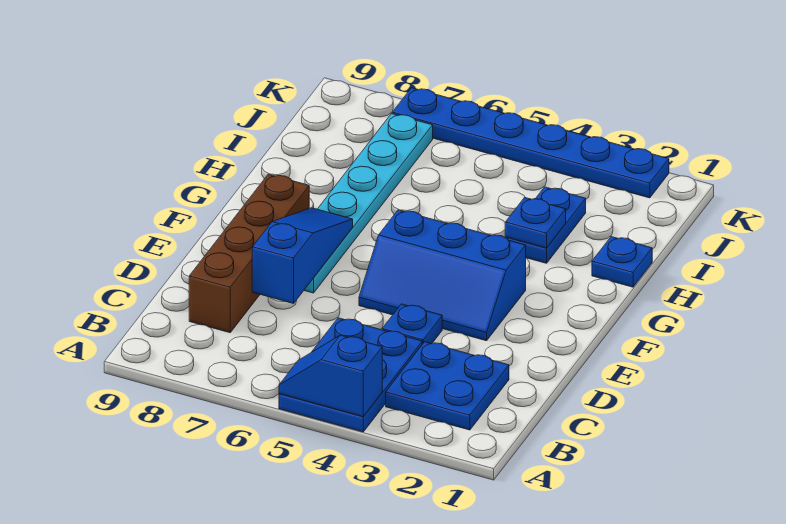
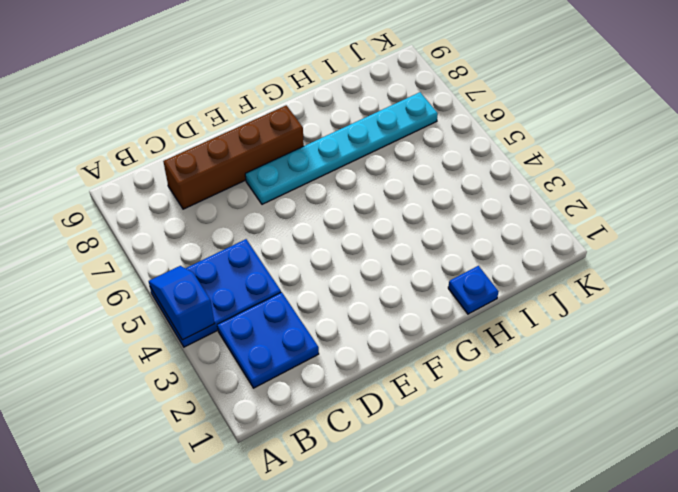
none -> blue plate D4 level 1
none -> blue slope E3:F5 level 1 top F
none -> blue plate H3:I3 level 1

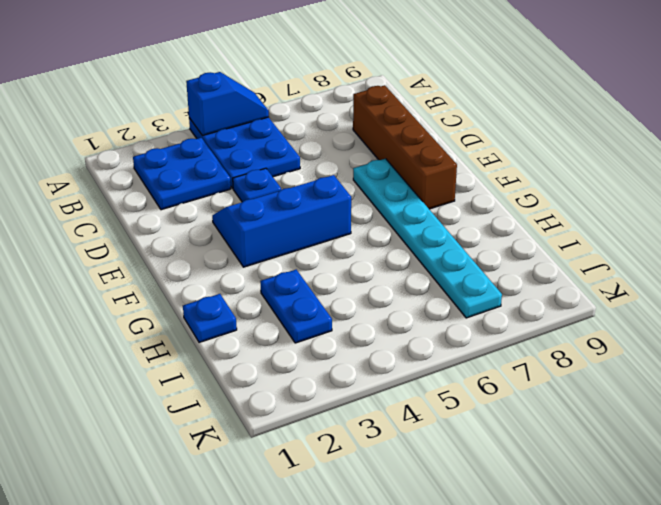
none -> blue plate K2:K7 level 1
none -> blue slope D7:F7 level 2 top D
none -> blue plate H3 level 2

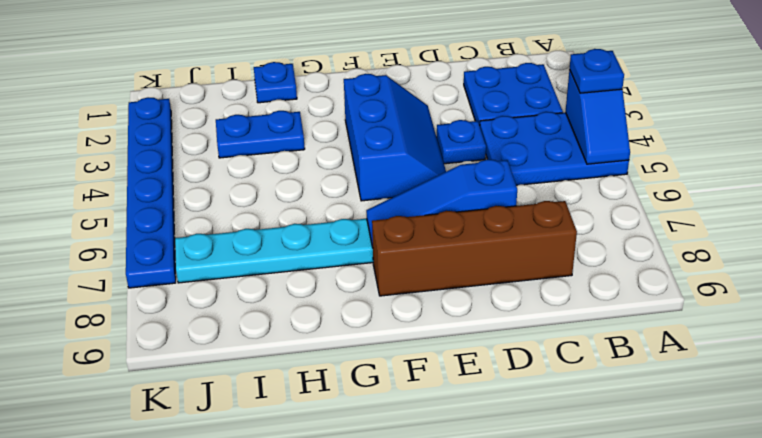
blue plate A4 level 3 -> blue plate H3 level 2

